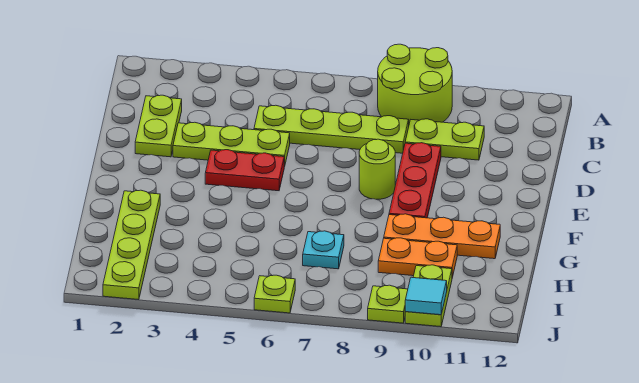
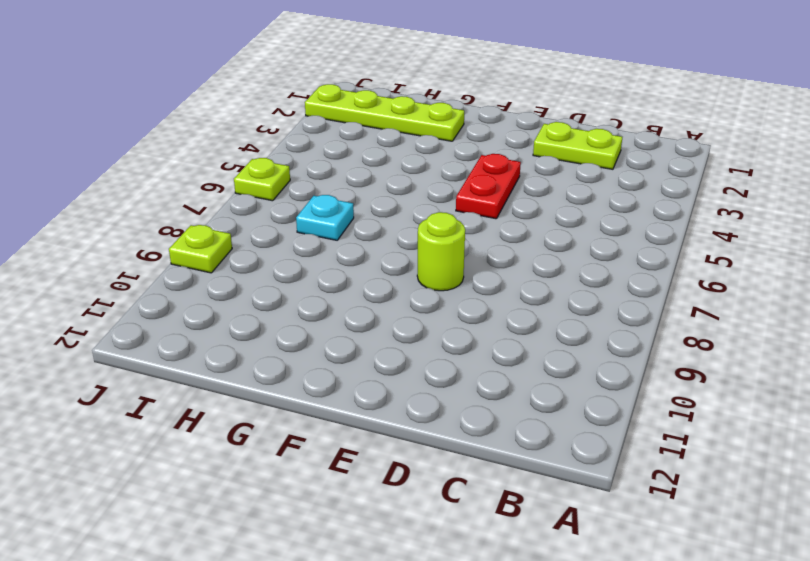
none -> lime round brick A8:B9 level 1
none -> lime plate C5:C8 level 1
none -> lime plate C9:C10 level 1

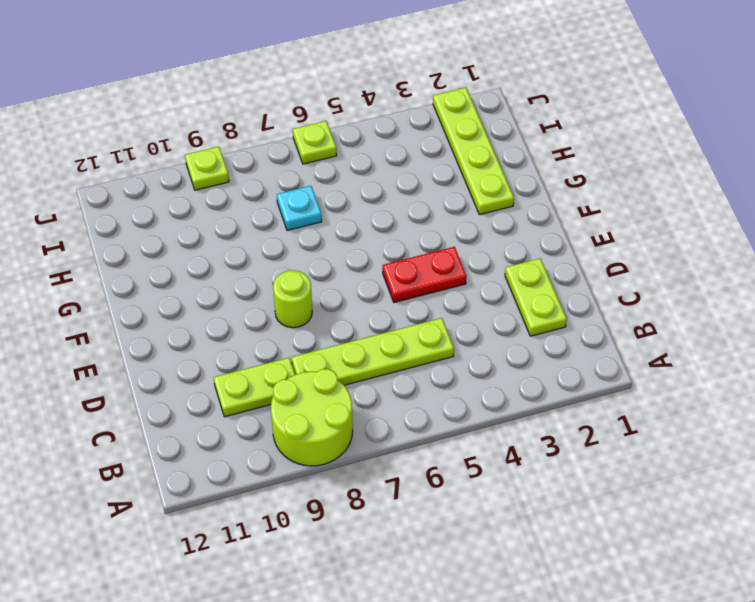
none -> lime plate D3:D5 level 1
none -> red plate D9:F9 level 1
none -> orange plate G9:G11 level 1

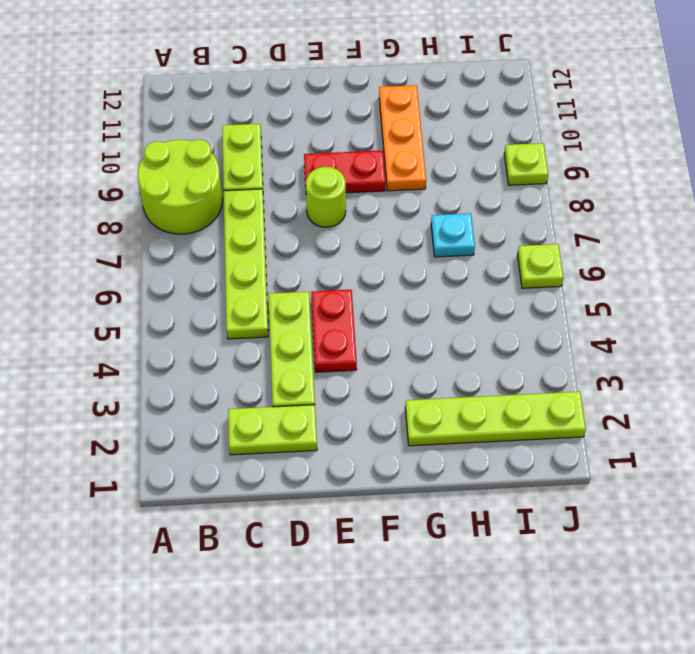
red plate E9:F9 level 1 -> red plate D9:F9 level 1
none -> orange plate H9:H10 level 1
none -> lime plate I10:J10 level 1
none -> cyan tile J10 level 2

